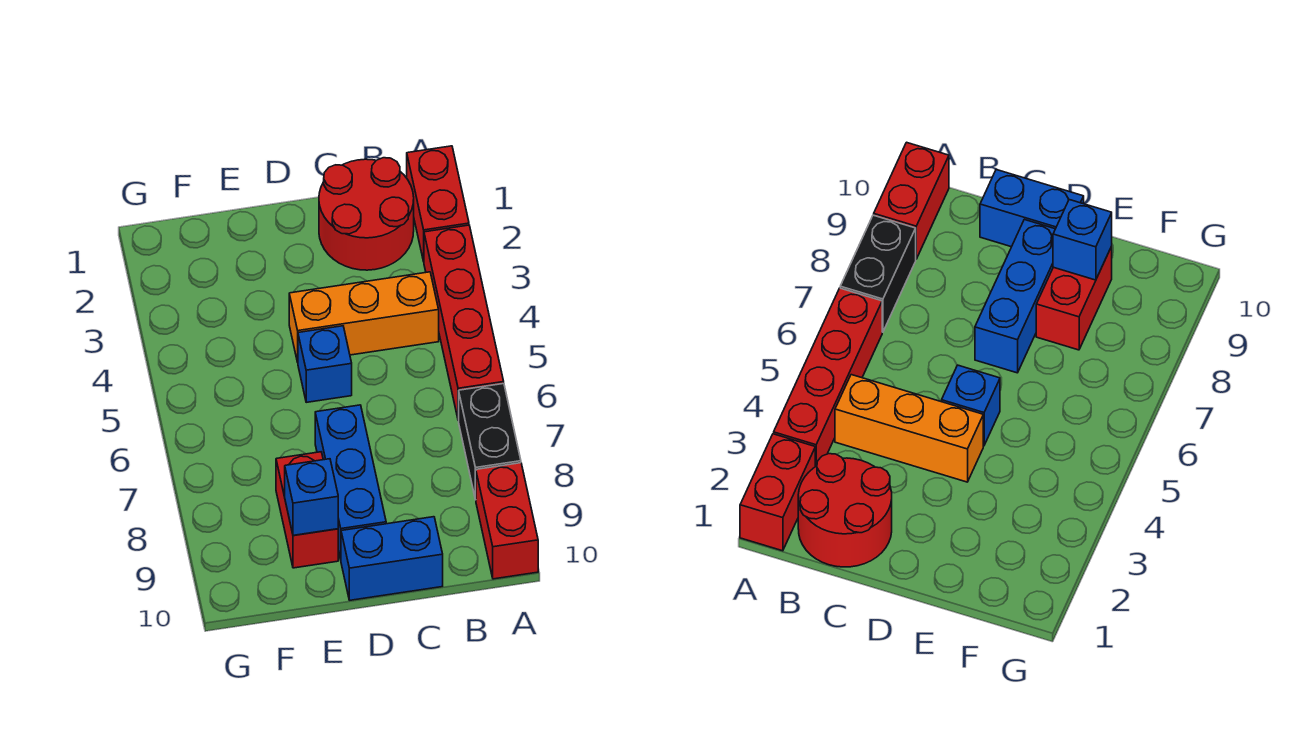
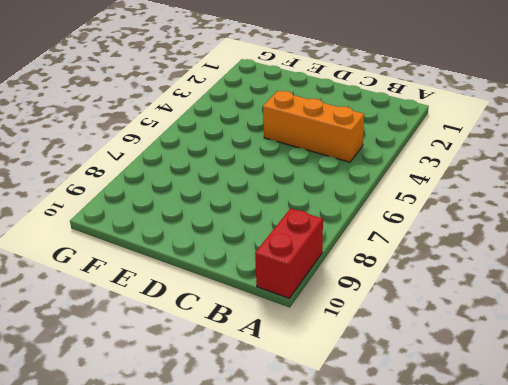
none -> red brick A1:A2 level 1
none -> red brick A3:A6 level 1

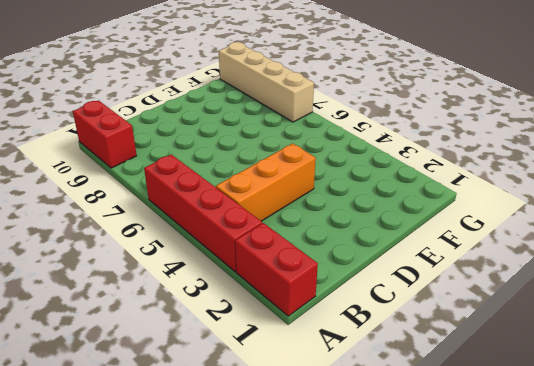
tan brick G7:G10 level 1 -> none
none -> black brick A7:A8 level 1
none -> red round brick B1:C2 level 1

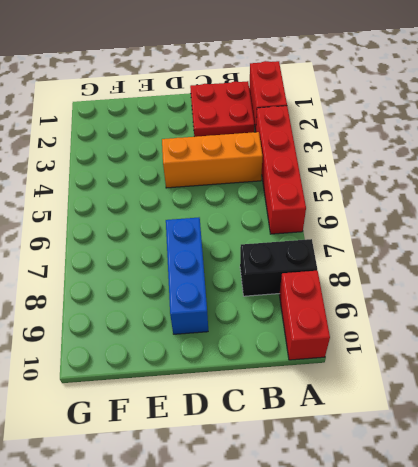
black brick A8:B8 level 1 -> black brick A7:A8 level 1
red plate B1:C2 level 1 -> red round brick B1:C2 level 1
none -> blue brick C10:D10 level 1
none -> blue brick D5 level 1

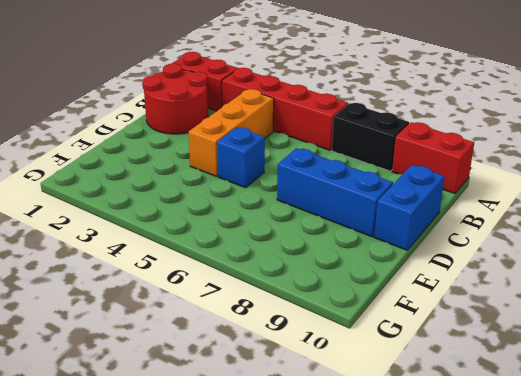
none -> red brick E8:E9 level 1
none -> blue brick E9 level 2

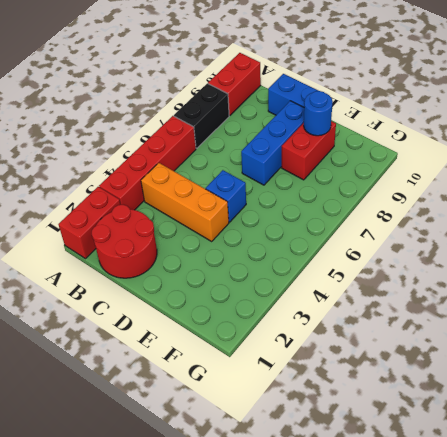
blue round brick E9 level 2 -> blue brick E9 level 2

